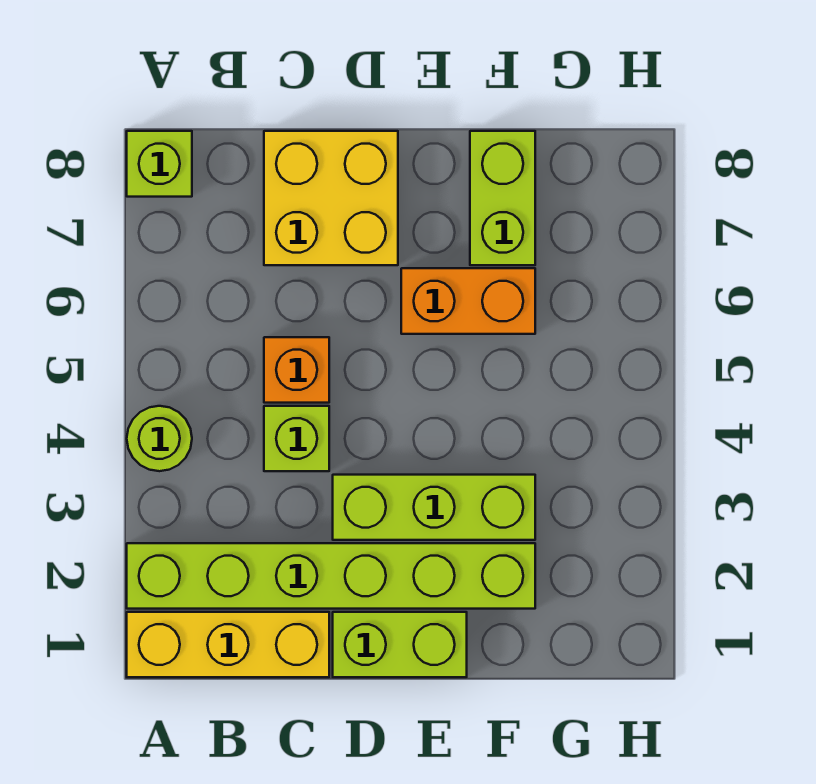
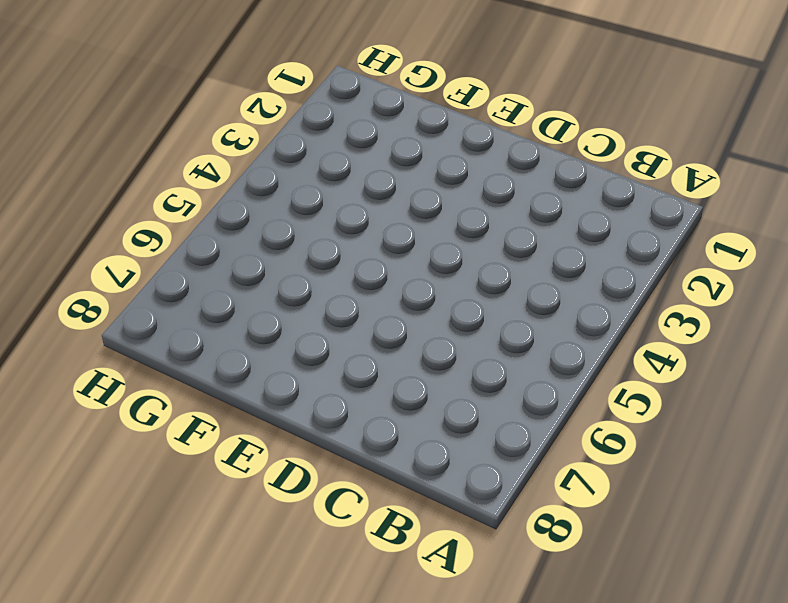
none -> yellow brick A1:C1 level 1
none -> lime brick A2:F2 level 1

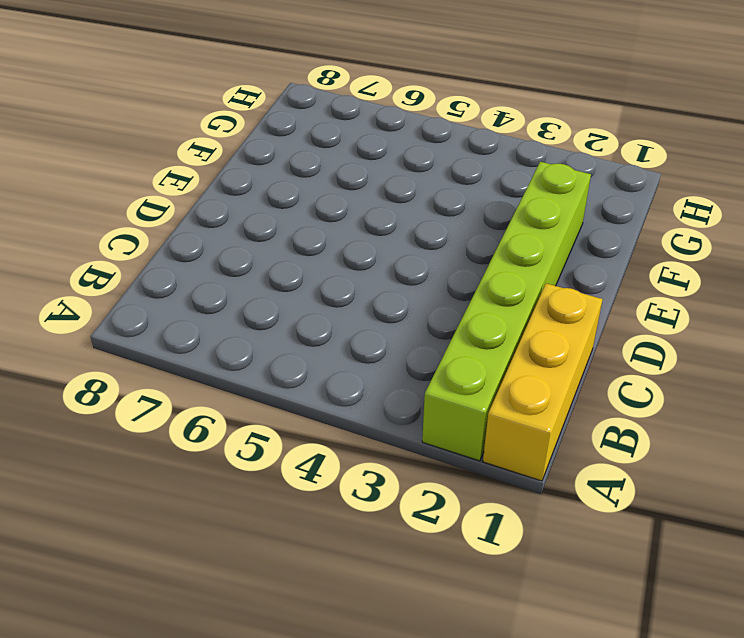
none -> lime round brick A4 level 1
none -> lime brick A8 level 1

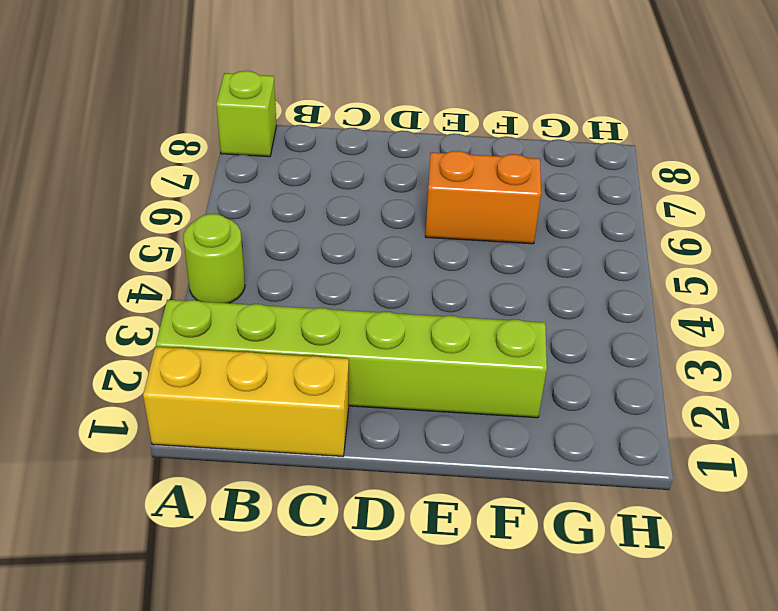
none -> lime brick C4 level 1
none -> orange brick C5 level 1

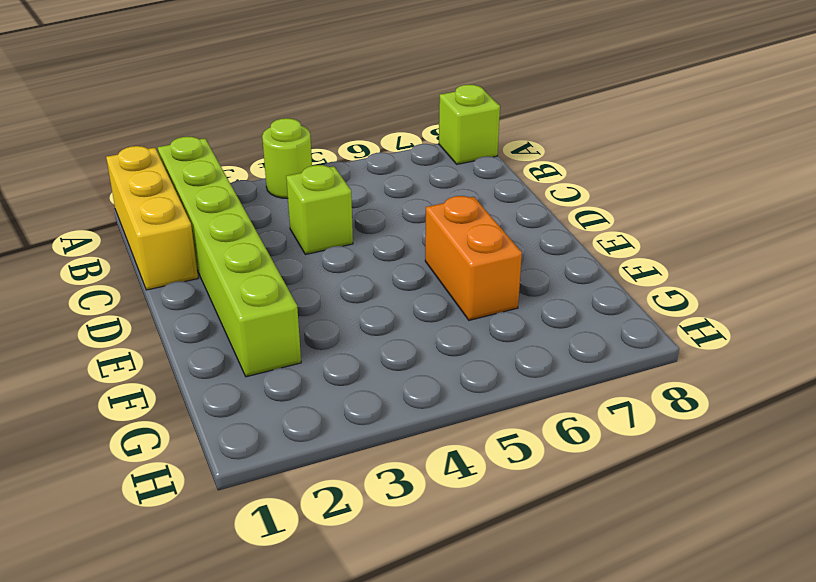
none -> orange brick C5 level 1
none -> yellow brick C7:D8 level 1

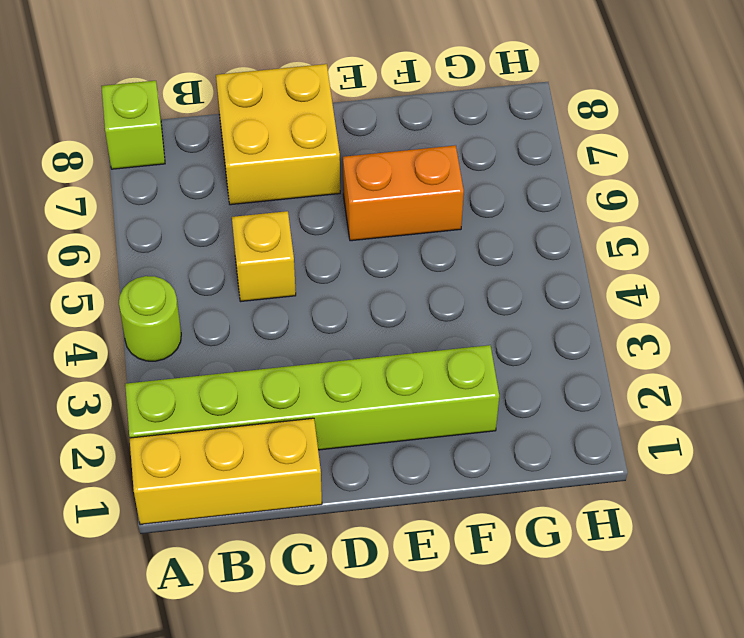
yellow brick C5 level 1 -> orange brick C5 level 1
none -> lime brick C4 level 1
none -> lime brick D1:E1 level 1

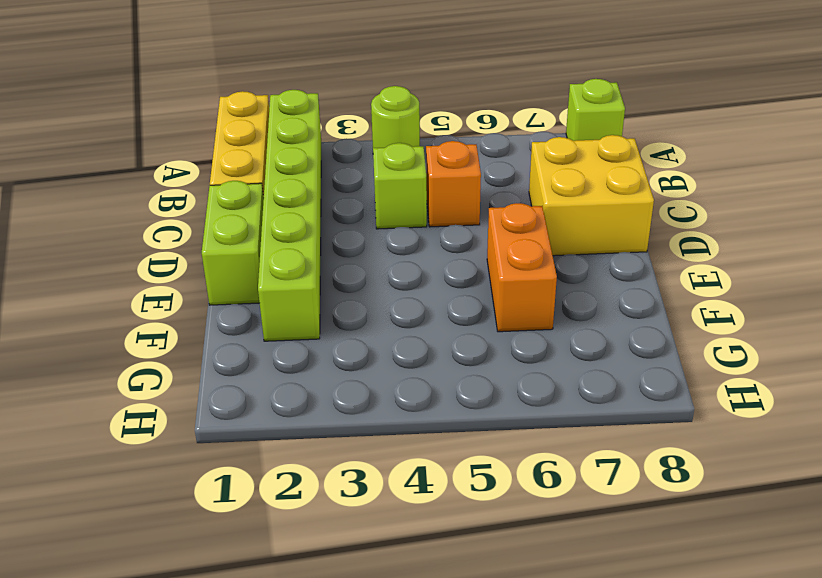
none -> lime brick D3:F3 level 1
none -> lime brick F7:F8 level 1

